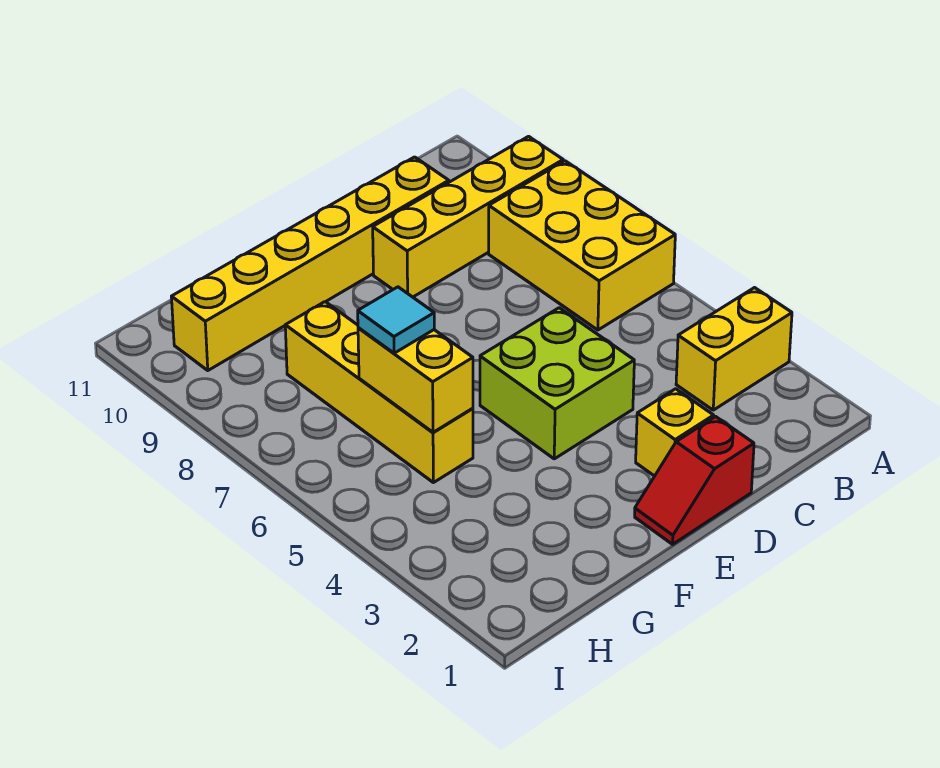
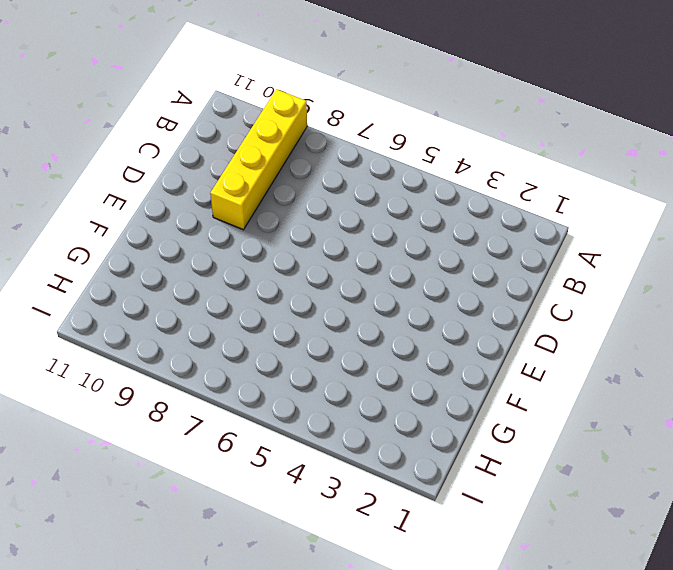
none -> yellow brick A3:B3 level 1
none -> yellow brick A6:B8 level 1

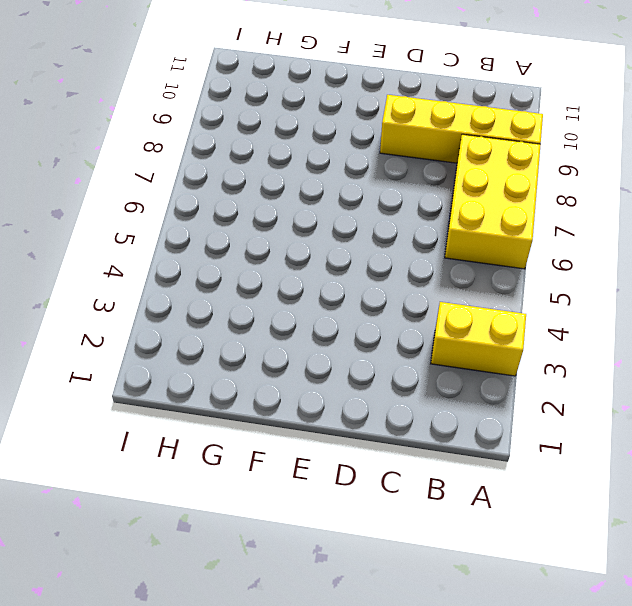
none -> yellow brick C10:H10 level 1
none -> red slope D1:E1 level 1 top D

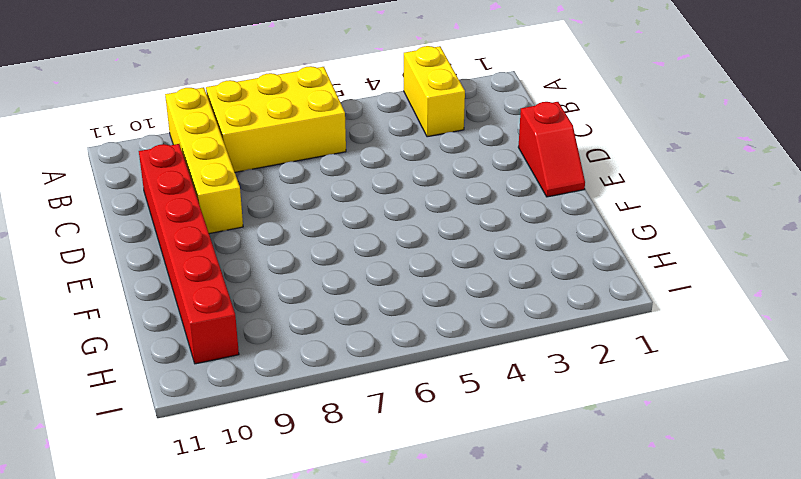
red brick C10:H10 level 1 -> yellow brick C10:H10 level 1
none -> yellow brick D2 level 1
none -> lime brick D4:E5 level 1

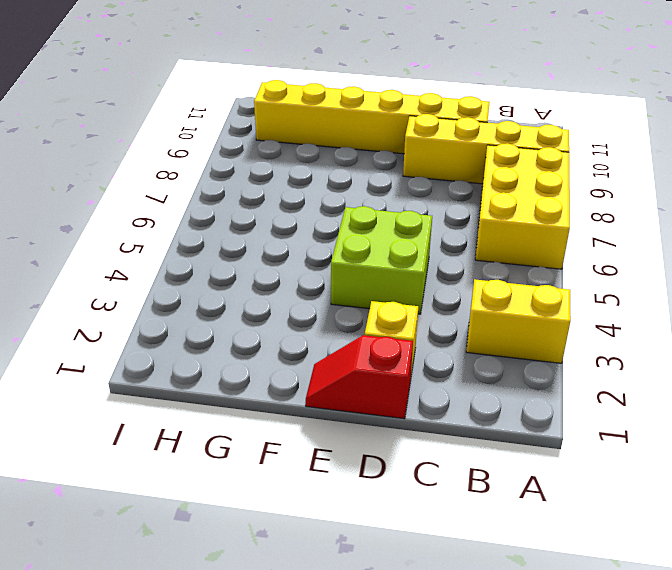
none -> yellow brick G5:G8 level 1
none -> yellow brick G5:G6 level 2

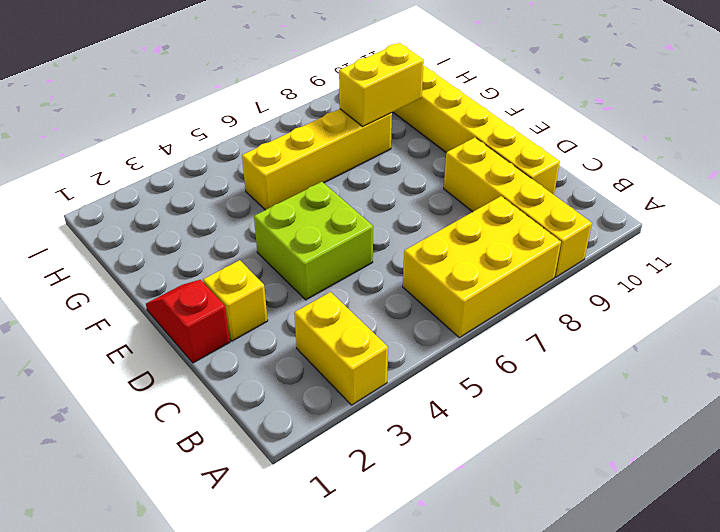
yellow brick G8:G9 level 2 -> yellow brick G5:G6 level 2
none -> cyan tile G6 level 3

